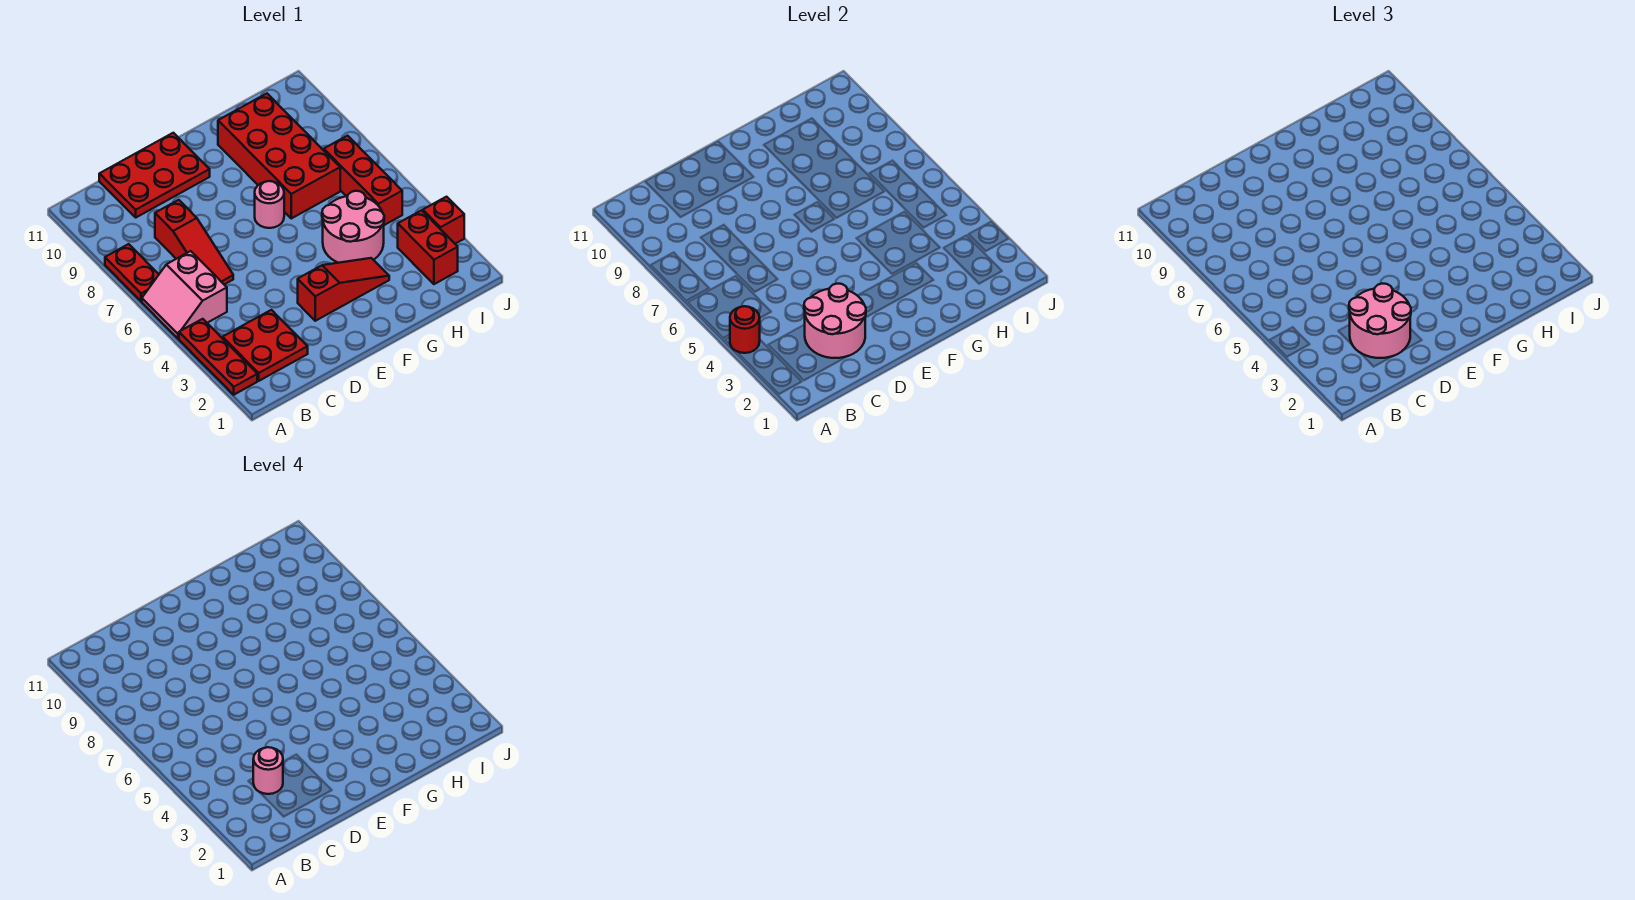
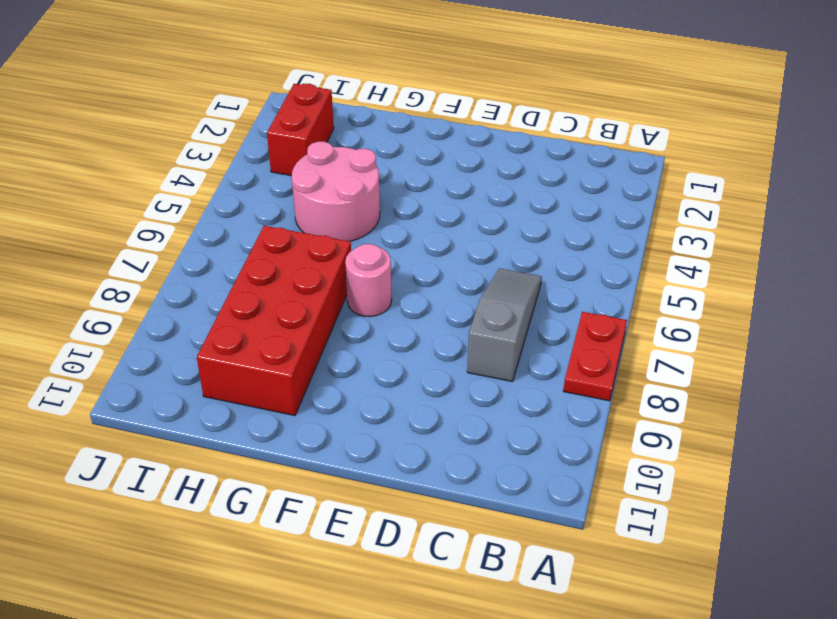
grey slope C6:C8 level 1 top 8 -> red slope C6:C8 level 1 top 8
none -> red plate A2:A4 level 1
none -> pink slope A5:B6 level 1 top B
none -> red plate B2:C3 level 1

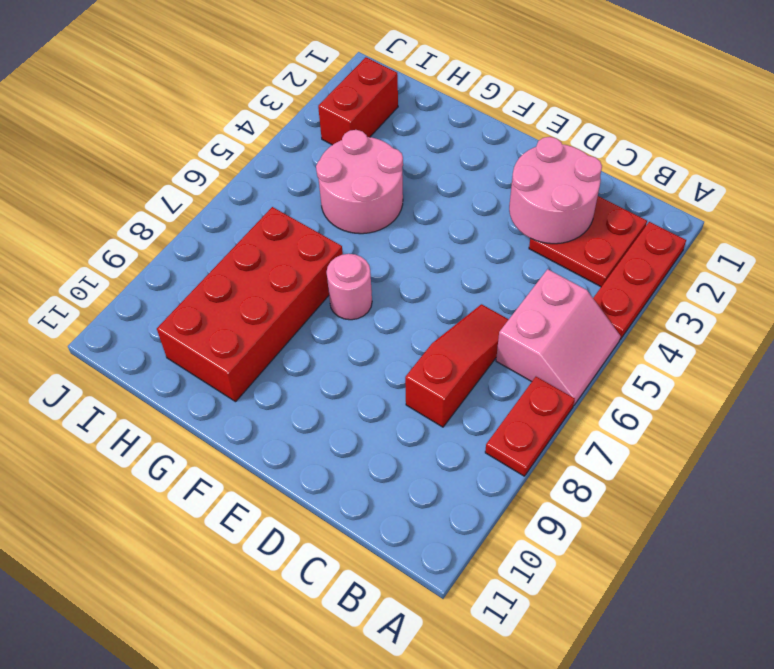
none -> red plate C10:E11 level 1
none -> red slope E3:G3 level 1 top E
none -> red brick I5:I7 level 1

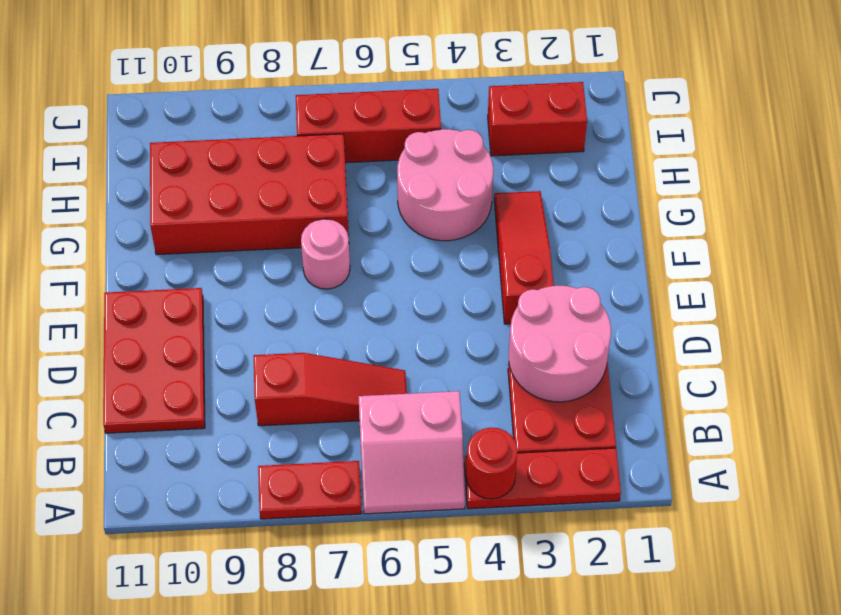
none -> red brick J3 level 1
none -> pink round brick C2:D3 level 3
none -> pink round brick C3 level 4

